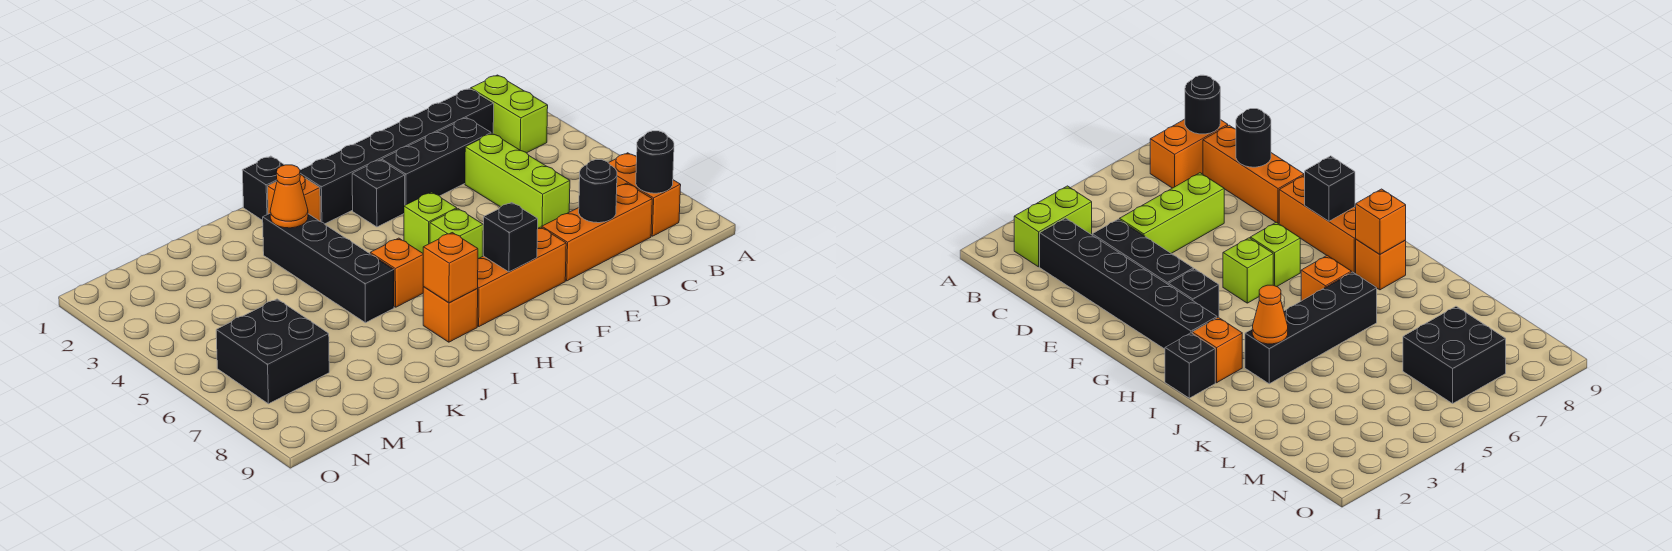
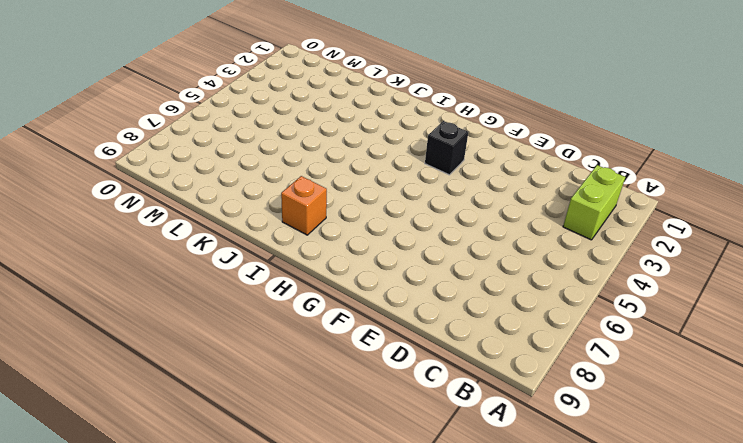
none -> orange brick B7:B8 level 1
none -> black brick C2:H2 level 1
none -> orange brick C8:E8 level 1

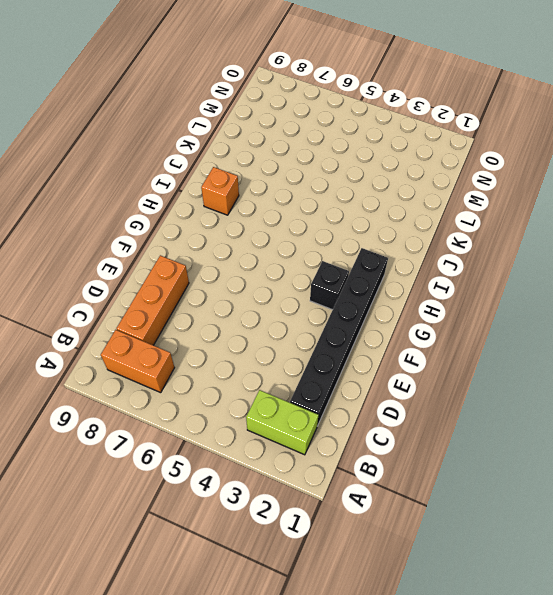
none -> black brick D3:F3 level 1
none -> lime brick D4:D6 level 1
none -> orange brick F8:H8 level 1

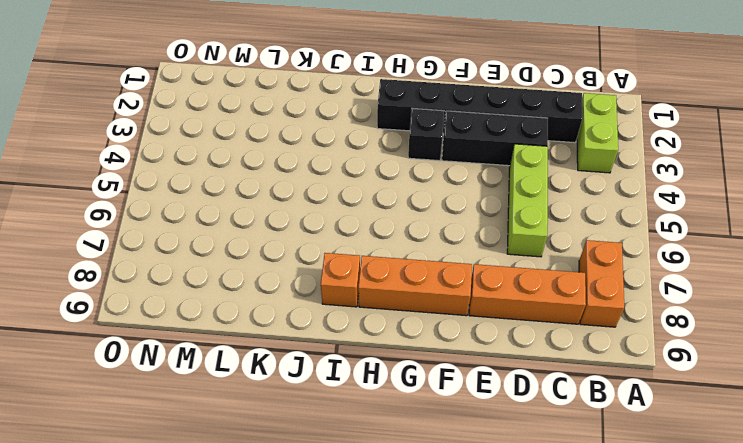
none -> lime brick G5 level 1
none -> lime brick G6 level 1
none -> black brick I1 level 1

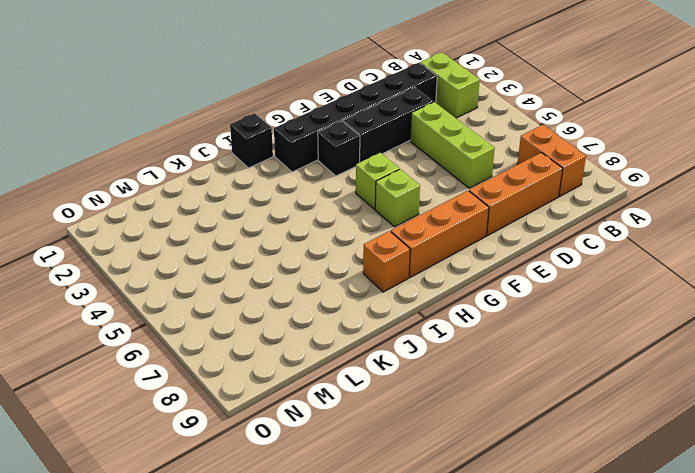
none -> orange brick I2 level 1
none -> orange brick I6 level 1
none -> black brick J3:J6 level 1

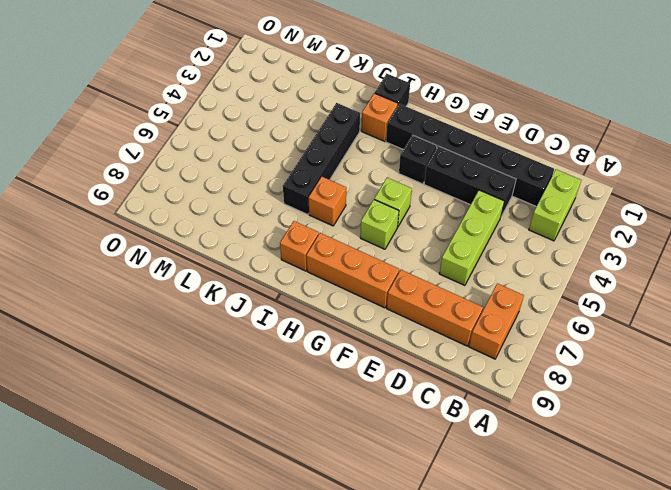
none -> black brick M6:N7 level 1
none -> black round brick B8 level 2
none -> black round brick D8 level 2

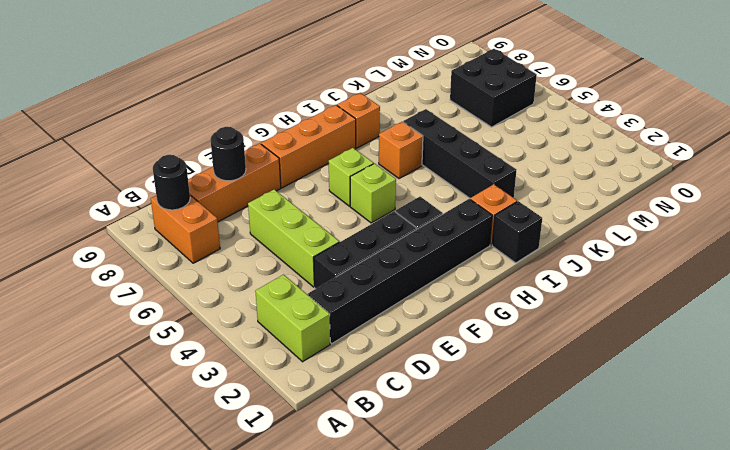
none -> black brick G8 level 2
none -> orange brick I8 level 2
none -> orange cone J3 level 2

